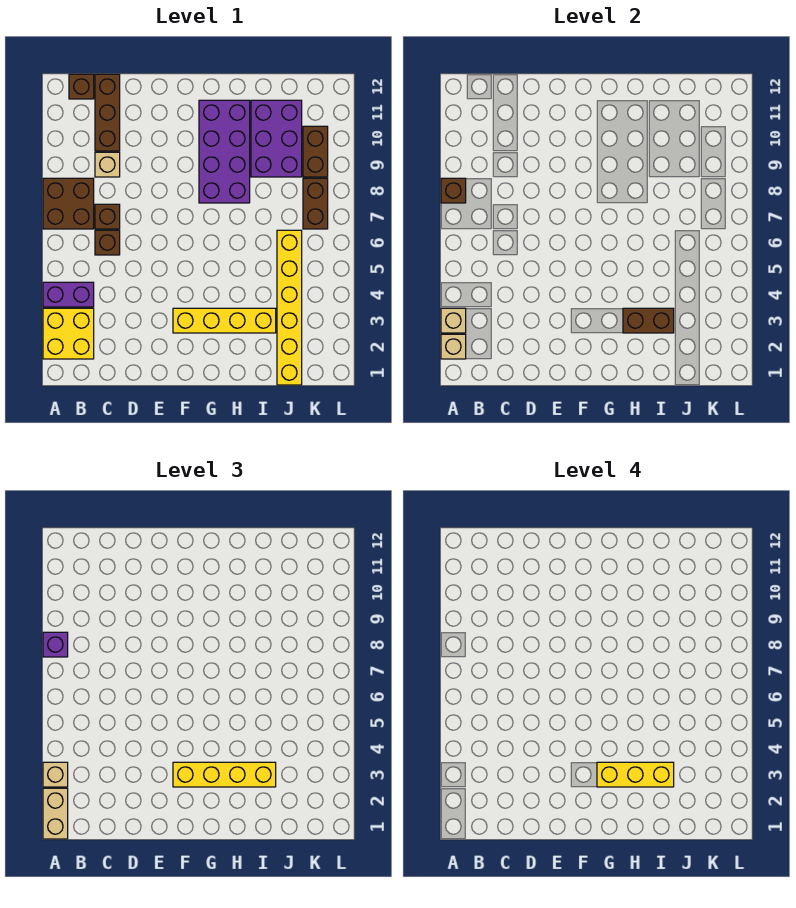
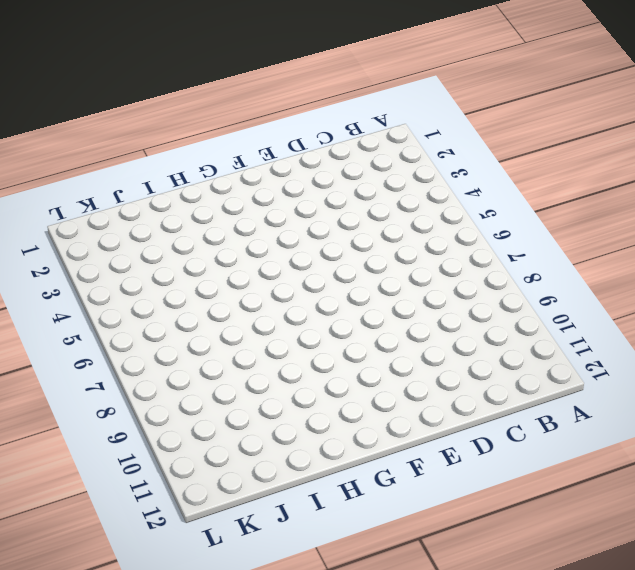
none -> yellow brick A2:B3 level 1
none -> purple brick A4:B4 level 1
none -> brown brick A7:B8 level 1

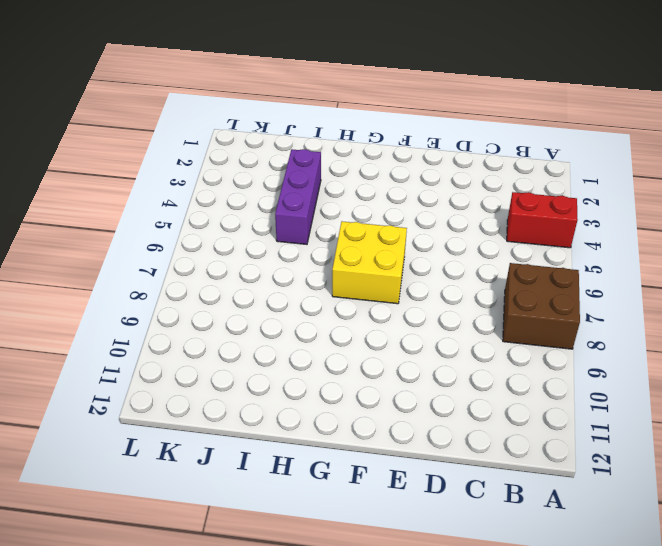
red brick A4:B4 level 1 -> purple brick A4:B4 level 1
yellow brick F6:G7 level 1 -> yellow brick A2:B3 level 1
purple brick I3:I5 level 1 -> yellow brick F3:I3 level 1
none -> brown brick B12 level 1
none -> brown brick C6 level 1
none -> brown brick C7 level 1

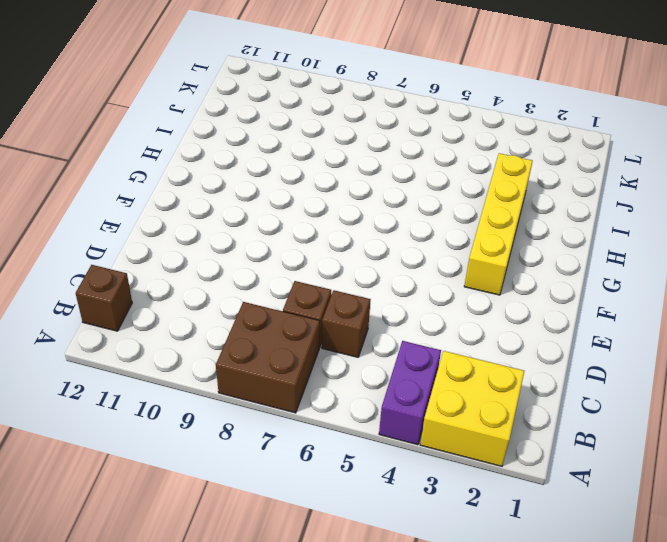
none -> tan brick C9 level 1
none -> brown brick C10:C12 level 1
none -> purple brick G8:H11 level 1

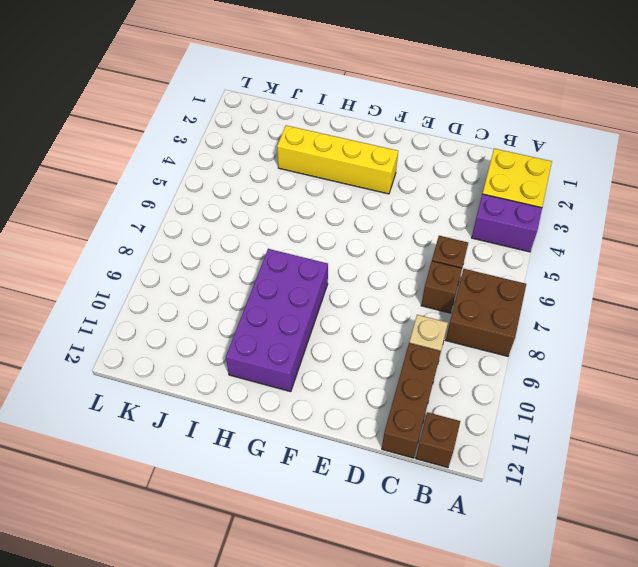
none -> purple brick I9:J11 level 1
none -> yellow brick J1:J6 level 1
none -> brown brick K7:K8 level 1

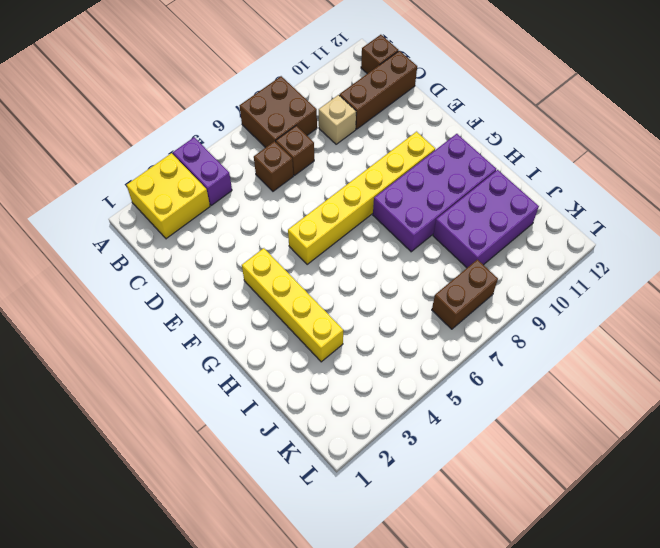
yellow brick F5:F10 level 1 -> yellow brick J1:J6 level 1
none -> brown brick K9:K10 level 1
none -> tan brick A2 level 2
none -> tan brick A3 level 2

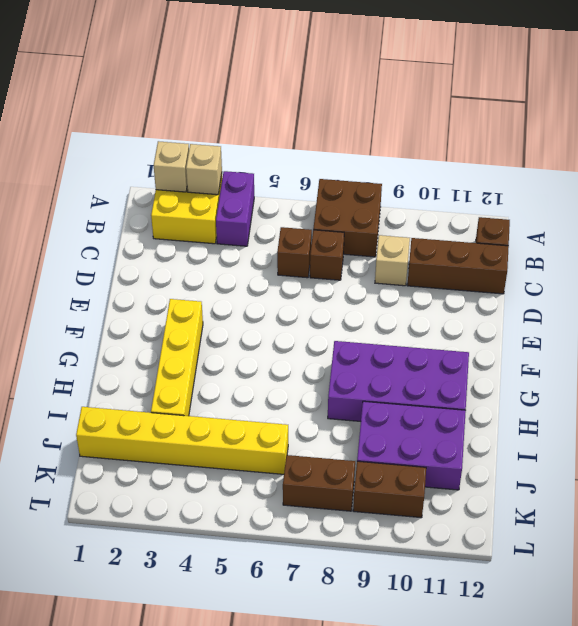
none -> brown brick A8 level 2
none -> brown brick H3:I3 level 2
none -> tan brick A1:A2 level 3

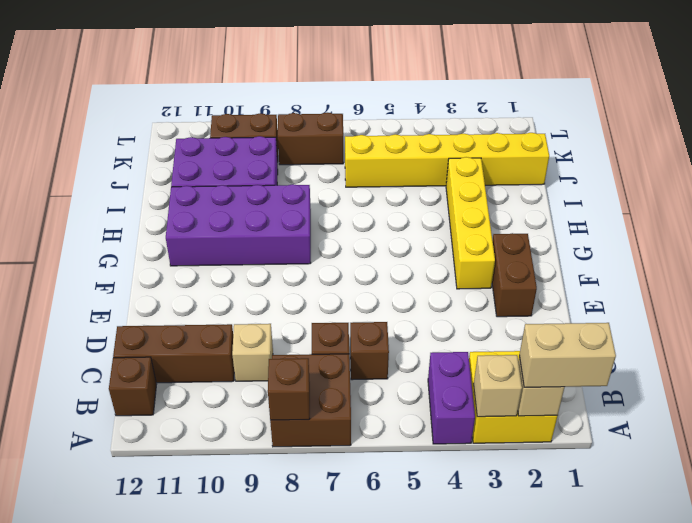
brown brick E2:F2 level 1 -> brown brick H3:I3 level 2
none -> tan brick A3 level 3
none -> purple brick A8 level 3
none -> yellow brick F3:I3 level 3

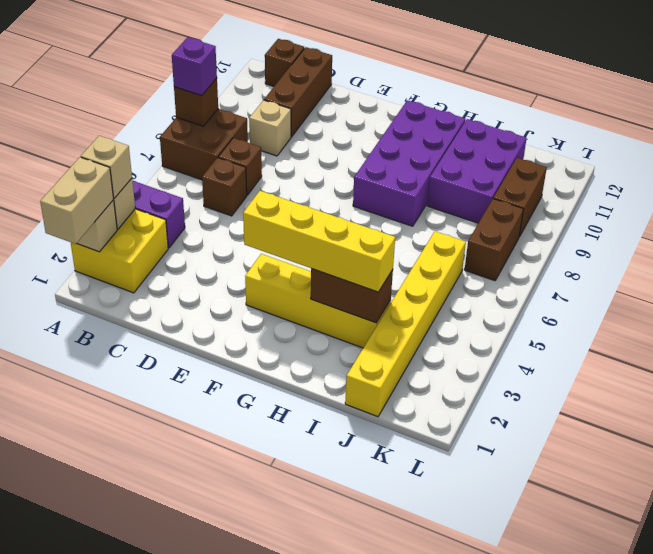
none -> yellow brick G3:I3 level 4

